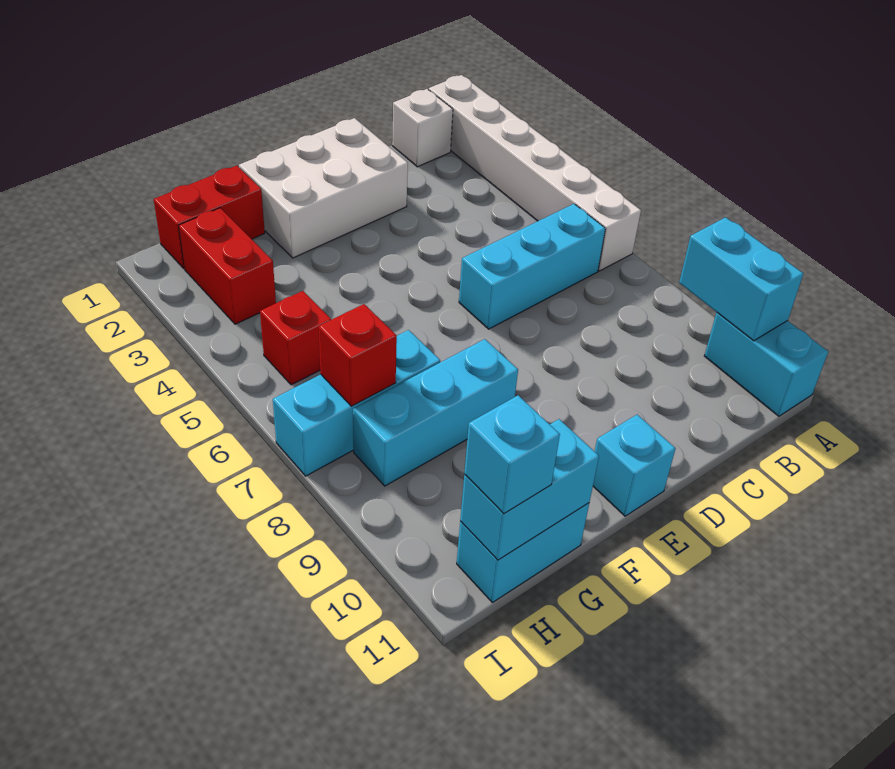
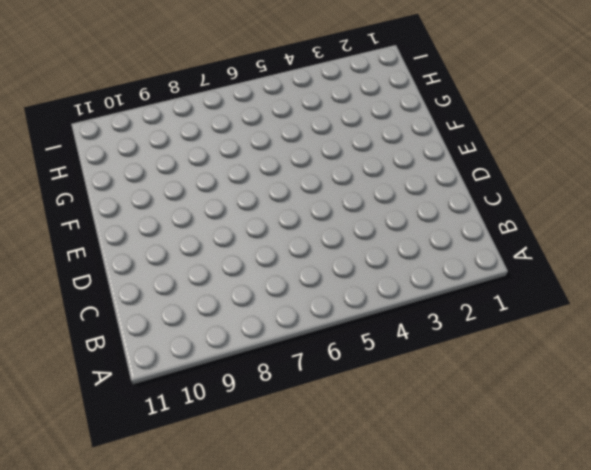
none -> white brick A1:A6 level 1
none -> cyan brick A10:A11 level 1
none -> white brick B1 level 1

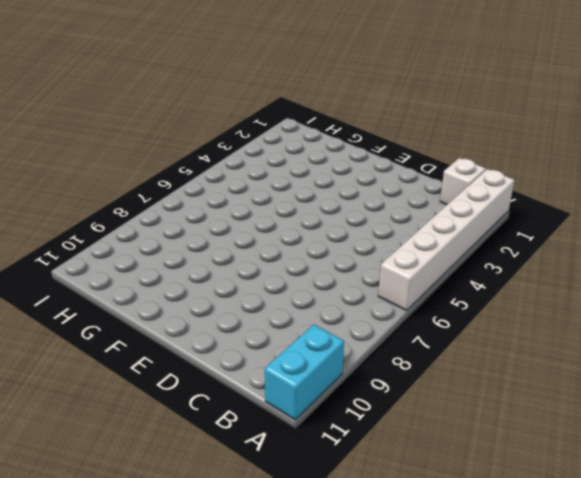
none -> cyan brick B6:D6 level 1
none -> white brick D1:F2 level 1
none -> cyan brick E11 level 1

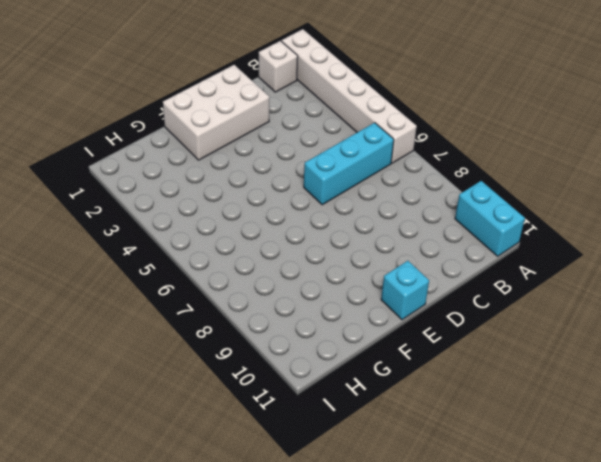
none -> cyan brick F8:H8 level 1
none -> red brick G1:H1 level 1
none -> cyan brick G7:I7 level 1

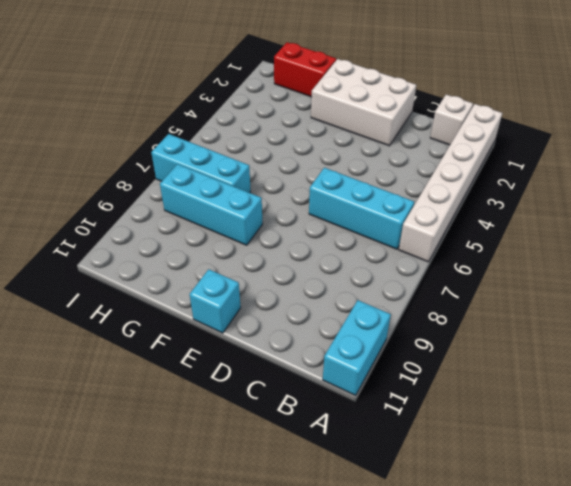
none -> cyan brick G11:H11 level 1
none -> red brick H2:H3 level 1
none -> red brick H5 level 1

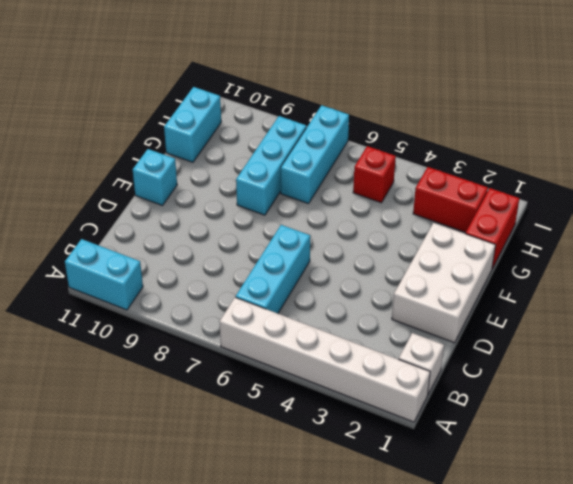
none -> cyan brick A9:A10 level 2
none -> cyan brick G11:H11 level 2
none -> red brick H7 level 2

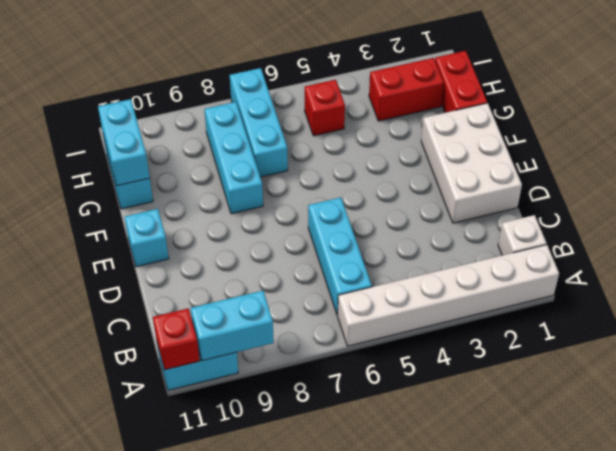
red brick A11 level 2 -> red brick H7 level 2
none -> cyan brick H11 level 3

